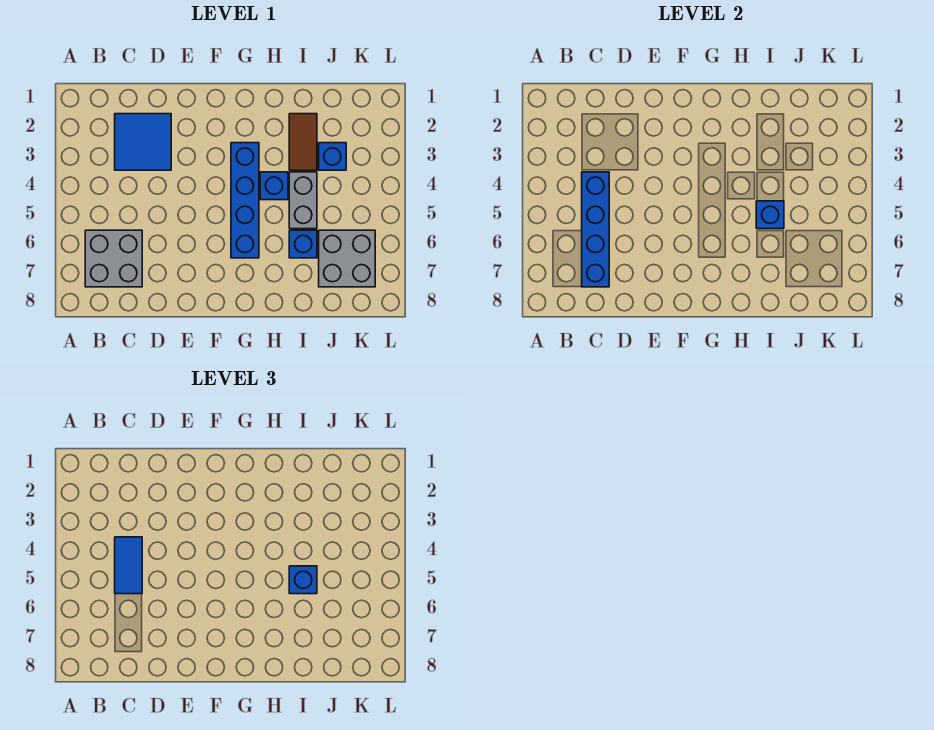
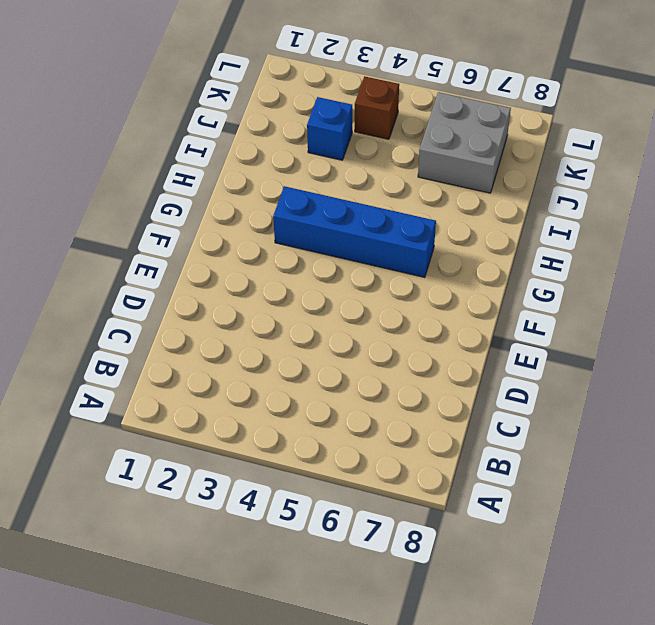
brown brick K4 level 1 -> none
none -> grey brick B6:C7 level 1
none -> blue tile C2:D3 level 1
none -> blue brick H4 level 1

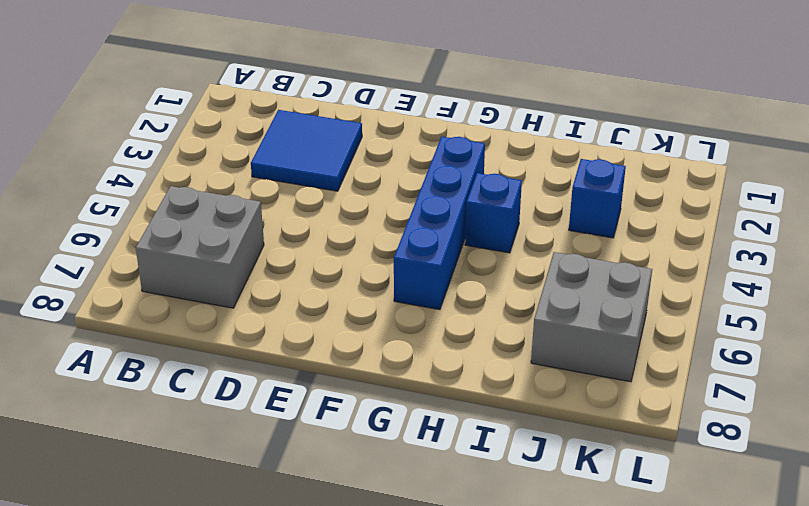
none -> brown tile I2:I3 level 1
none -> grey brick I4:I5 level 1
none -> blue brick I6 level 1

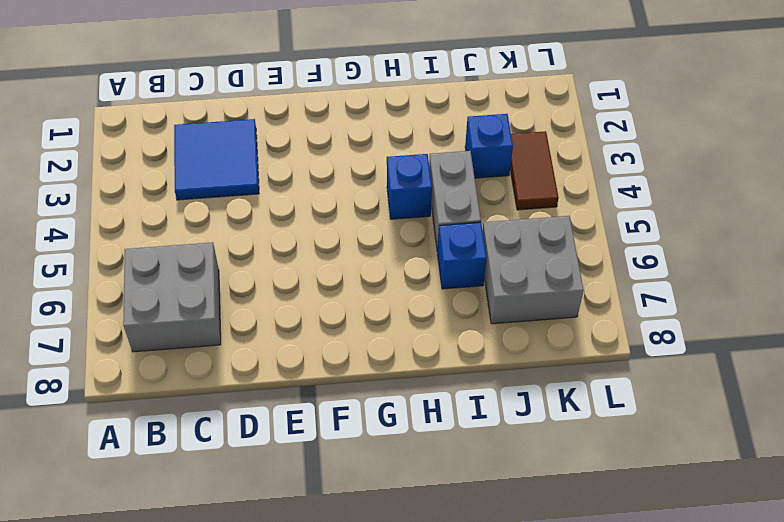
brown tile K3:K4 level 1 -> brown tile I2:I3 level 1
none -> blue brick G3:G6 level 1
none -> blue brick C4:C7 level 2
none -> blue brick I5 level 2

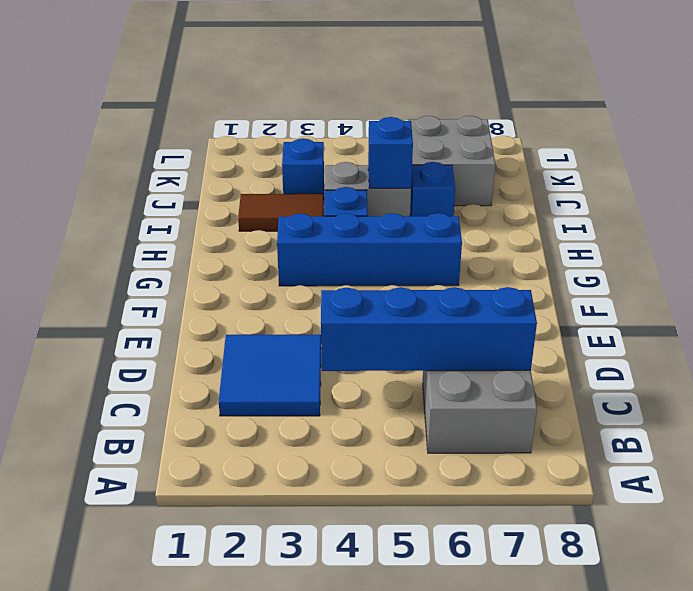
none -> blue tile C4:C5 level 3
none -> blue brick I5 level 3

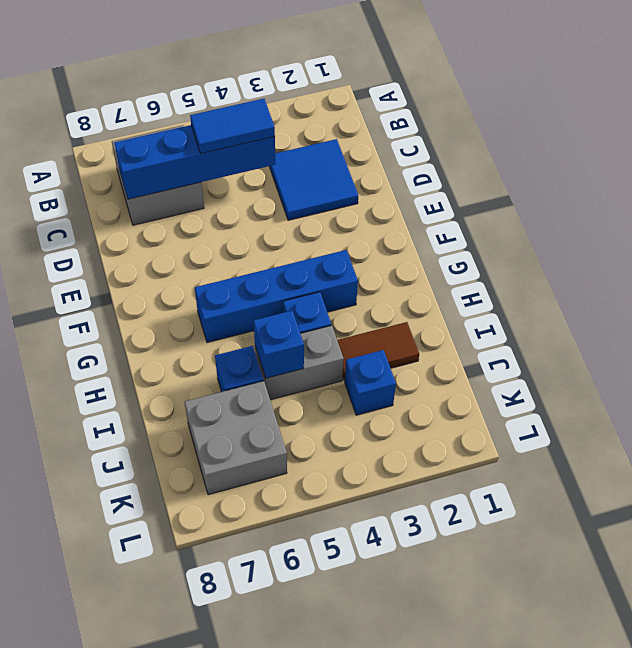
none -> blue brick I5 level 3

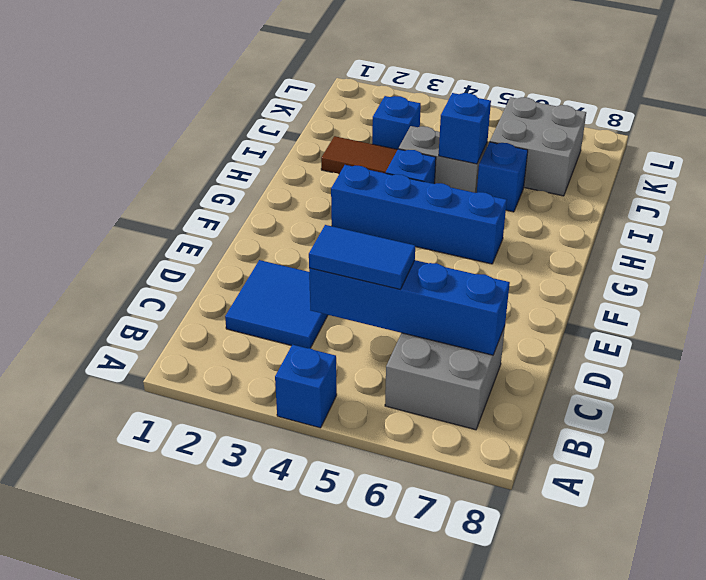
blue brick A4 level 1 -> blue brick I5 level 3

